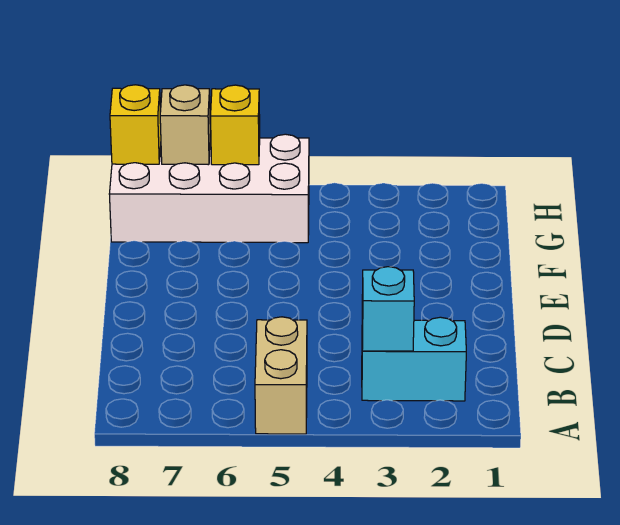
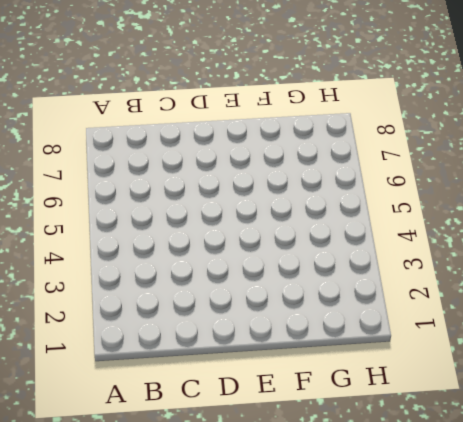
none -> tan brick A5:B5 level 1
none -> cyan brick B2:B3 level 1

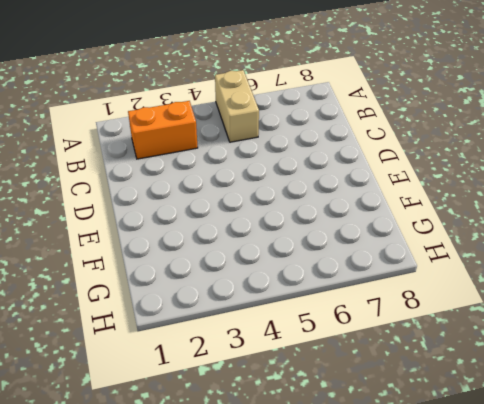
orange brick B2:B3 level 1 -> cyan brick B2:B3 level 1
none -> white brick G5:H8 level 1
none -> cyan brick B3 level 2

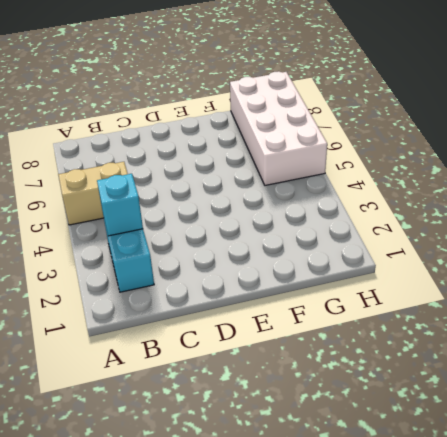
none -> yellow brick H6 level 2
none -> tan brick H7 level 2

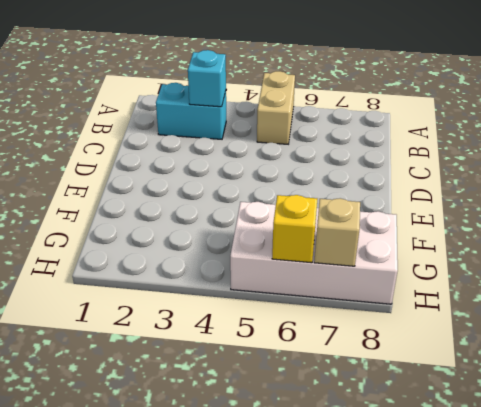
none -> yellow brick H8 level 2

